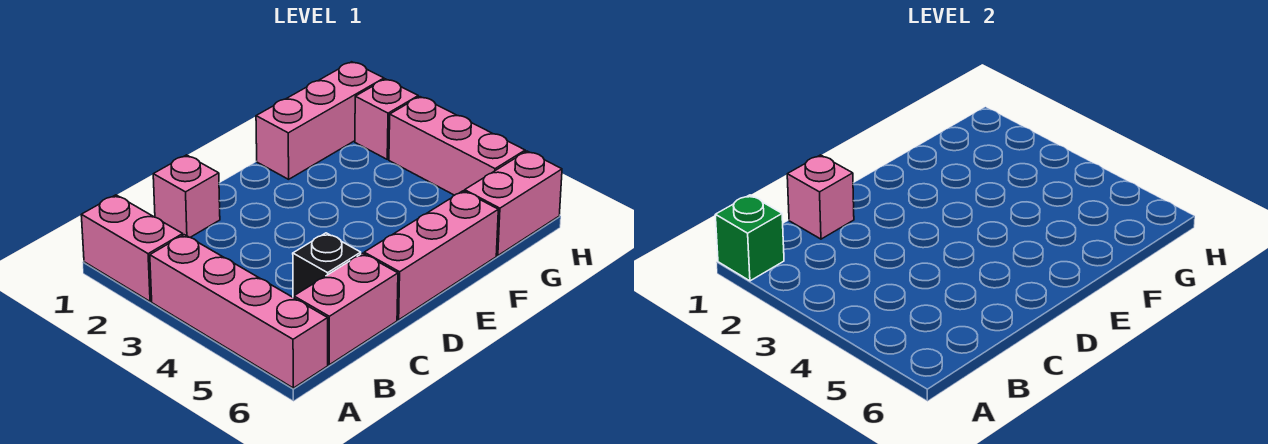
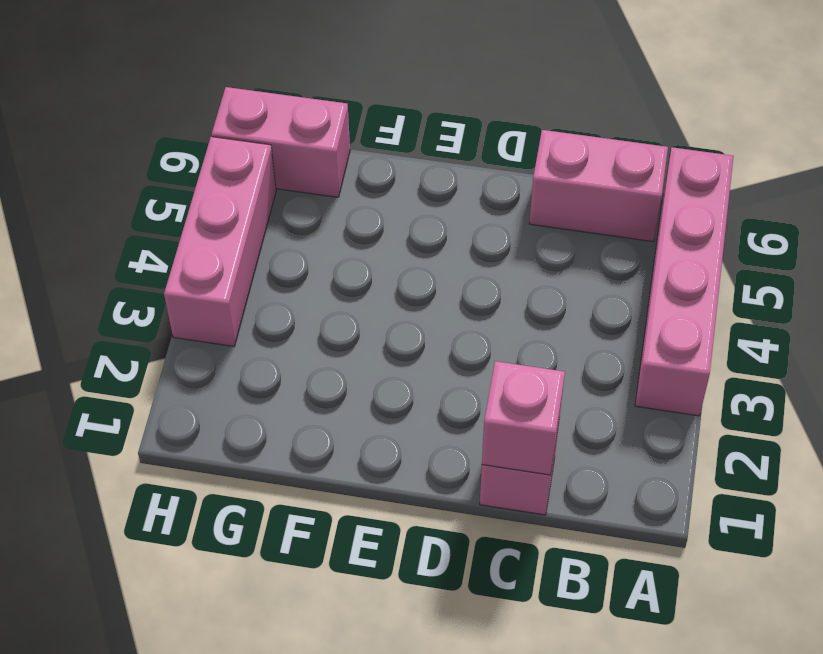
none -> pink brick A1:A2 level 1
none -> black brick C5 level 1
none -> pink brick D6:F6 level 1

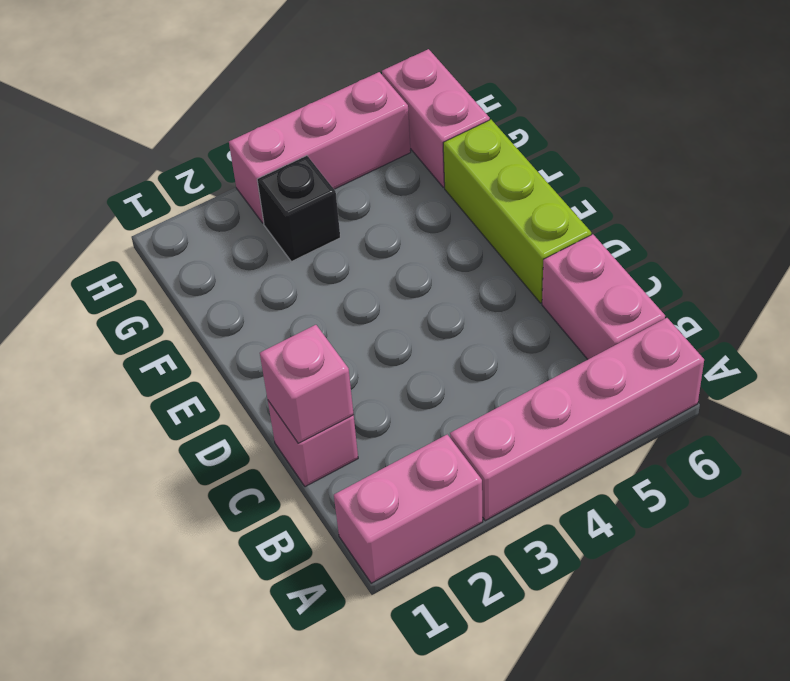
lime brick D6:F6 level 1 -> pink brick D6:F6 level 1
black brick G3 level 1 -> black brick C5 level 1
none -> pink brick F1:H1 level 1
none -> pink brick H2 level 1
none -> green brick A1 level 2

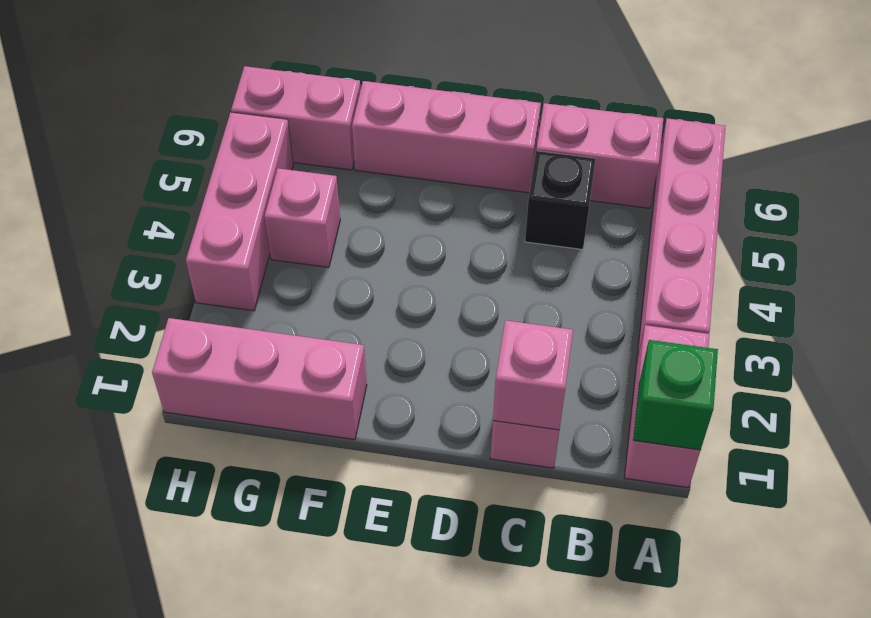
pink brick G4 level 1 -> pink brick H2 level 1

